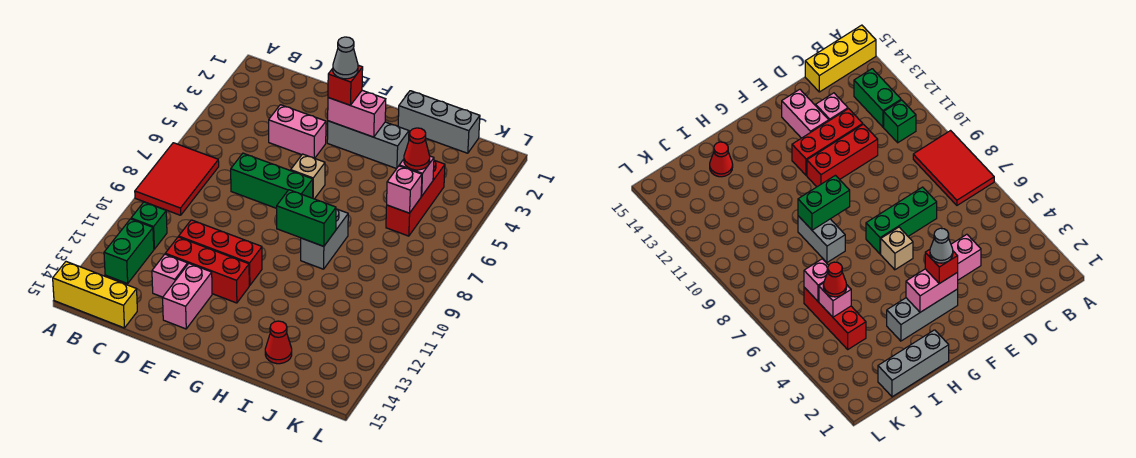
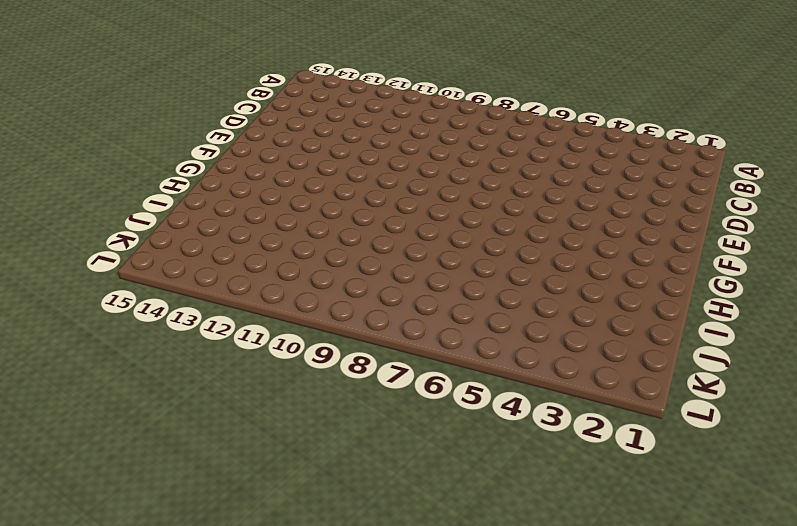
none -> red tile A7:B9 level 1
none -> yellow brick A15:C15 level 1
none -> green brick B11 level 1

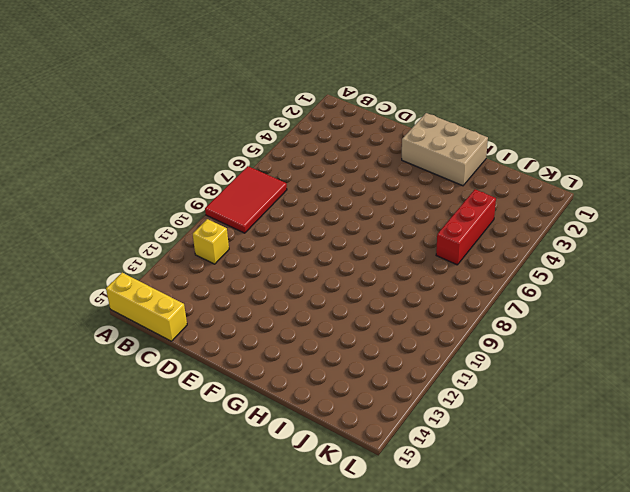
yellow brick B11 level 1 -> green brick B11 level 1
tan brick F1:H2 level 1 -> grey brick H1:J1 level 1
none -> green brick B12:B13 level 1
none -> pink brick D4:E4 level 1
none -> green brick D7:F7 level 1

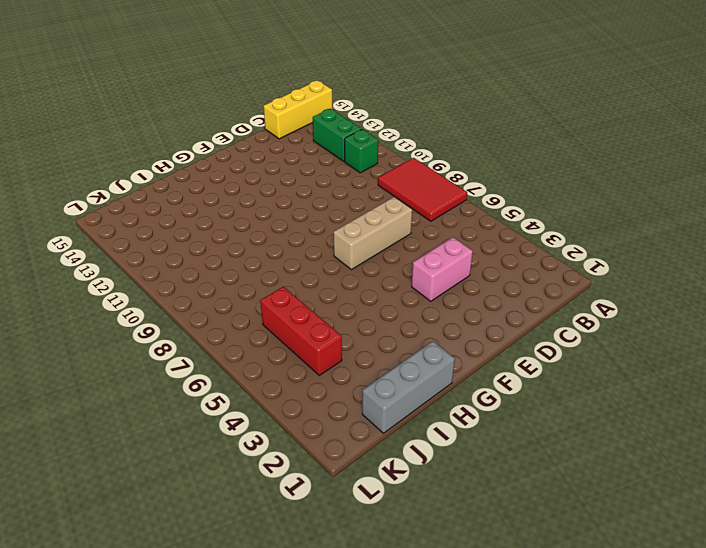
tan brick D7:F7 level 1 -> green brick D7:F7 level 1
none -> red brick D11:F11 level 1
none -> red brick D12:F12 level 1
none -> pink brick D13 level 1

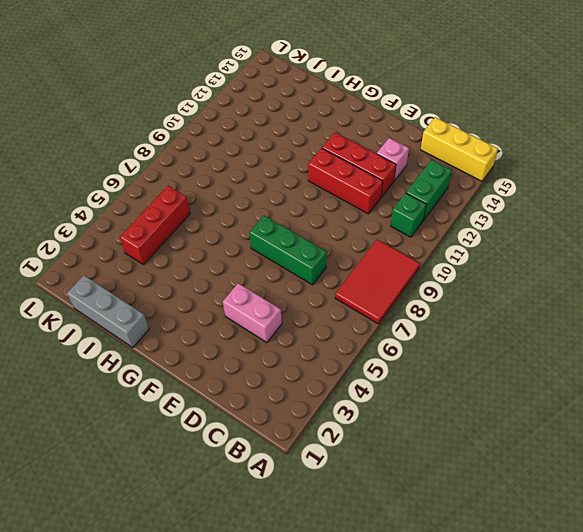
none -> pink brick E13:E14 level 1
none -> grey brick F3:H3 level 1
none -> tan brick F6 level 1

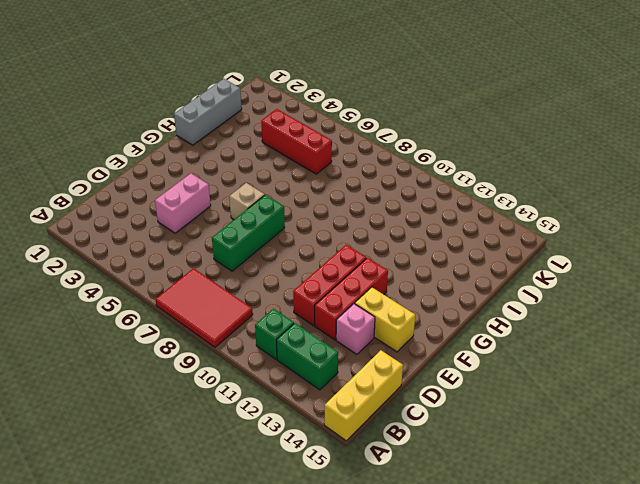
yellow brick E13:E14 level 1 -> pink brick E13:E14 level 1
none -> grey brick F3:H3 level 1
none -> grey brick H8:H9 level 1
none -> red cone I14 level 1

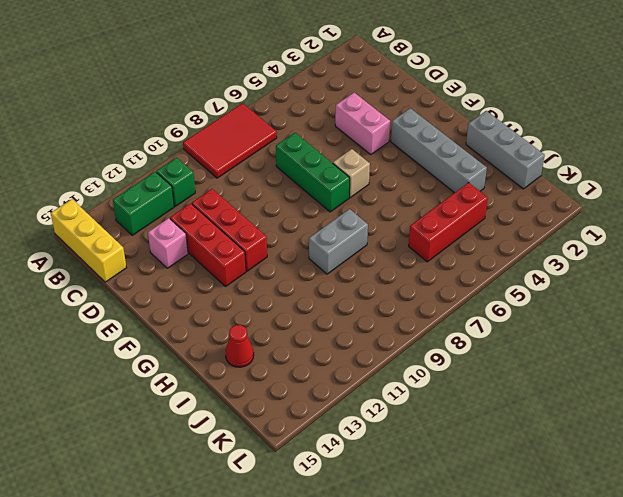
grey brick F3:I3 level 1 -> grey brick F3:H3 level 1
none -> pink brick E13:E14 level 1
none -> pink brick F3:G3 level 2
none -> green brick G9:H9 level 2

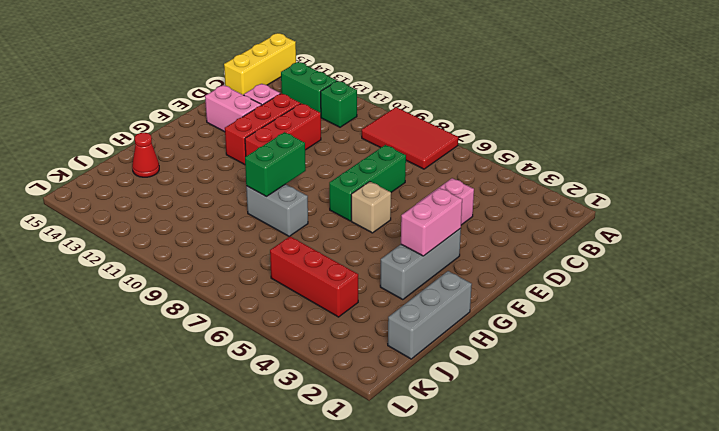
none -> pink brick J5 level 2
none -> pink brick J6 level 2
none -> red brick F3 level 3

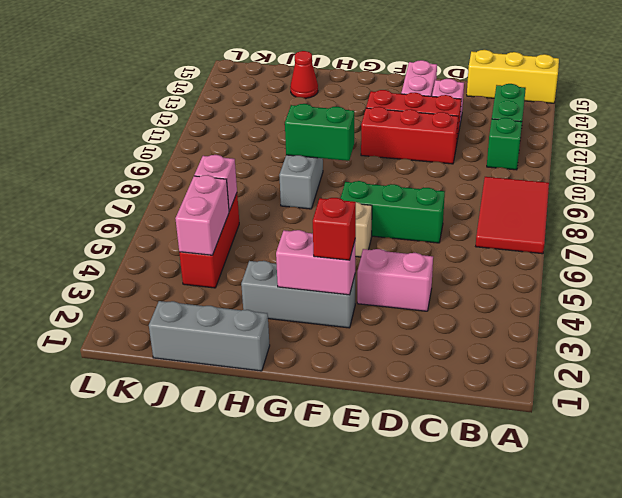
pink brick J4:J5 level 2 -> pink brick J5 level 2
none -> red cone J5 level 3
none -> grey cone F3 level 4

